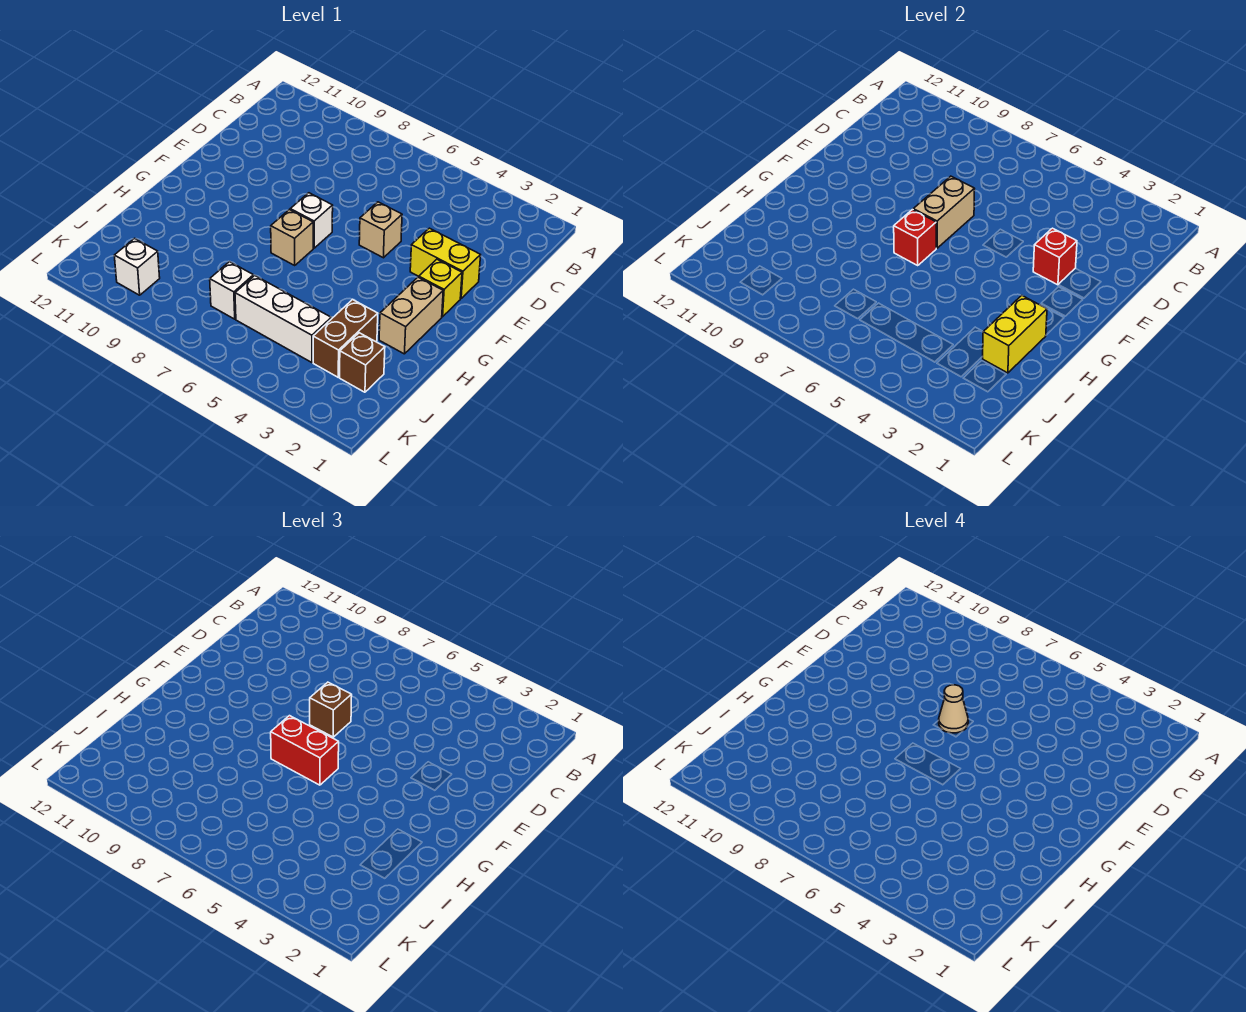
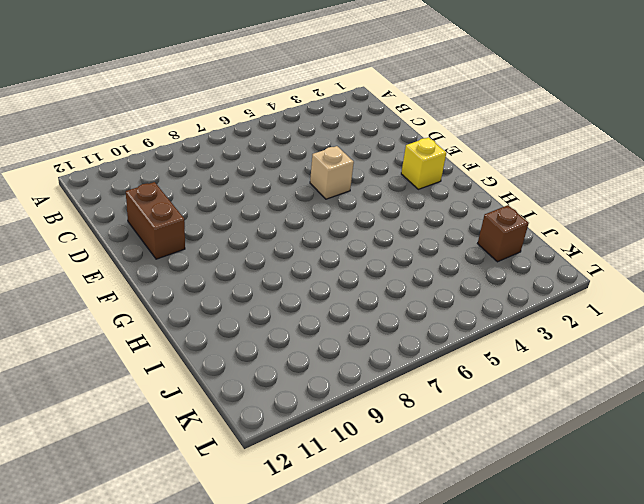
brown brick D11:E11 level 1 -> brown brick I3:J3 level 1
none -> yellow brick E2:E3 level 1
none -> white brick F7 level 1
none -> tan brick G2:H2 level 1

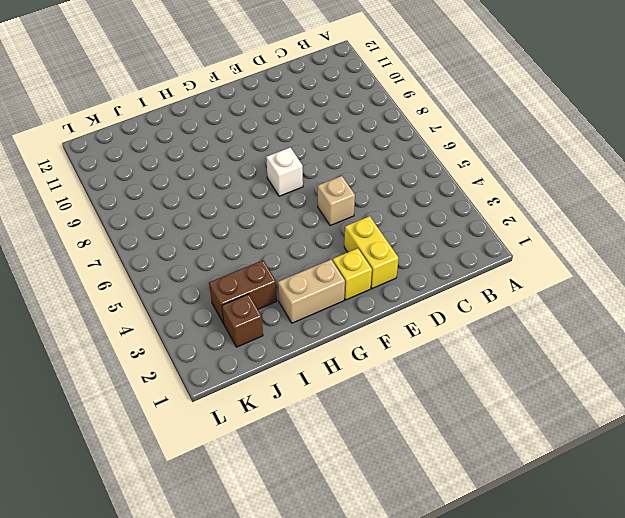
none -> tan brick G7 level 1
none -> white brick J4:J6 level 1
none -> white brick J7 level 1

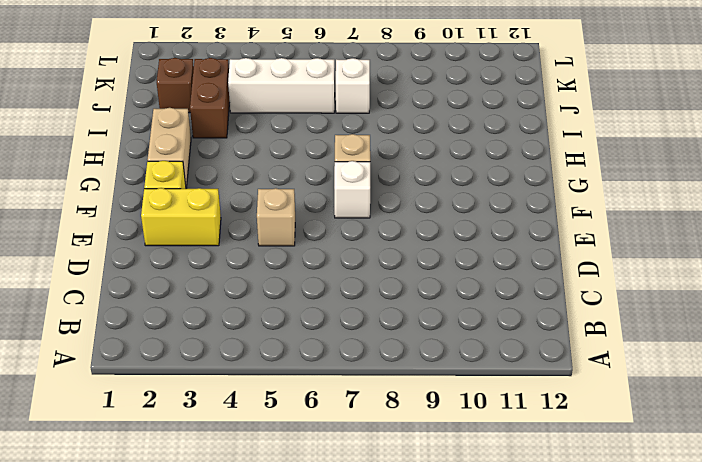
none -> white brick K10 level 1
none -> red brick E3 level 2
none -> tan brick E7:F7 level 2

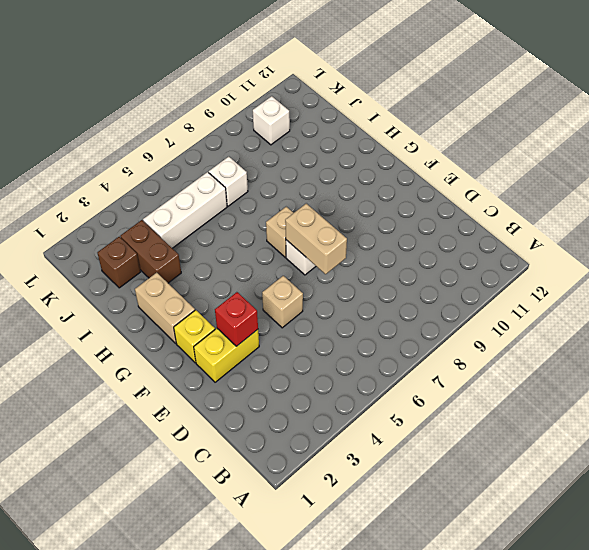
none -> red brick G7 level 2
none -> yellow brick H2:I2 level 2
none -> brown brick E7 level 3

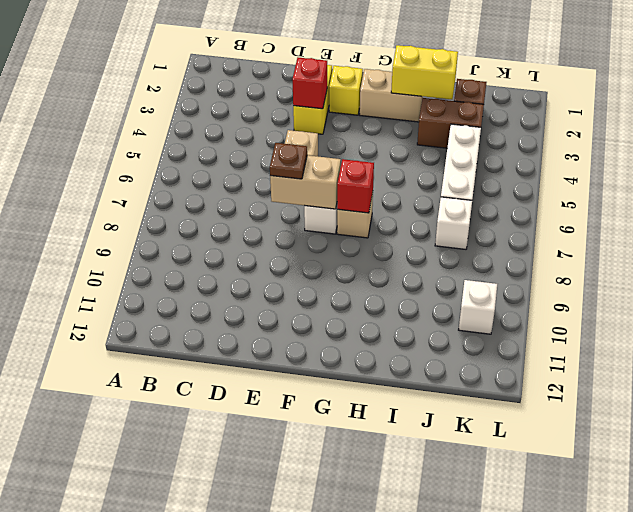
brown plate E7 level 3 -> brown brick E7 level 3
none -> red brick G6:G7 level 3
none -> tan cone E7 level 4

